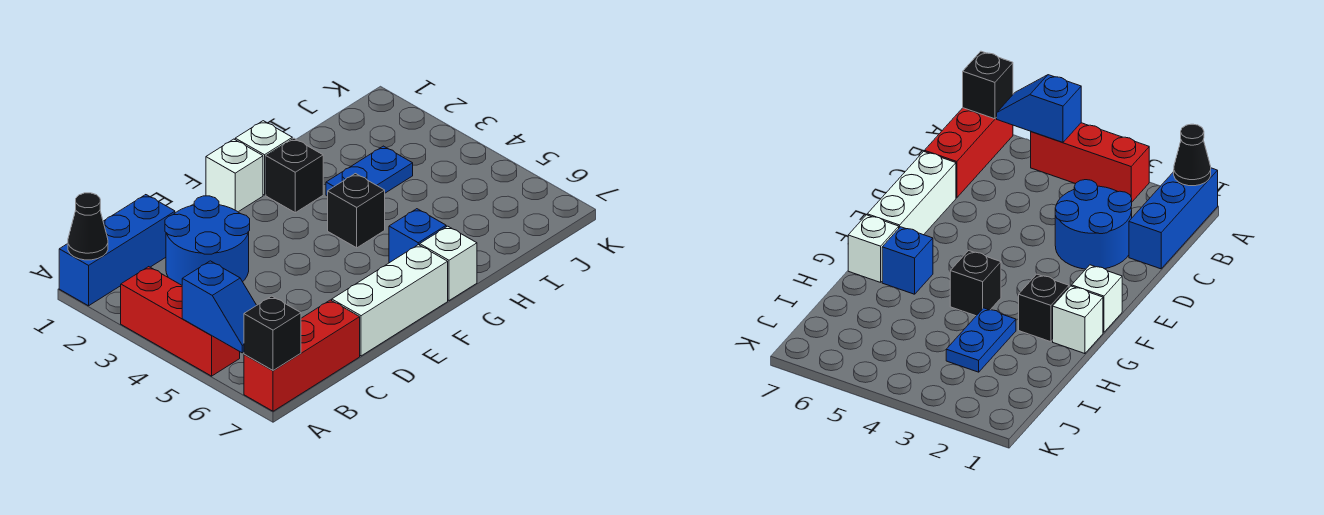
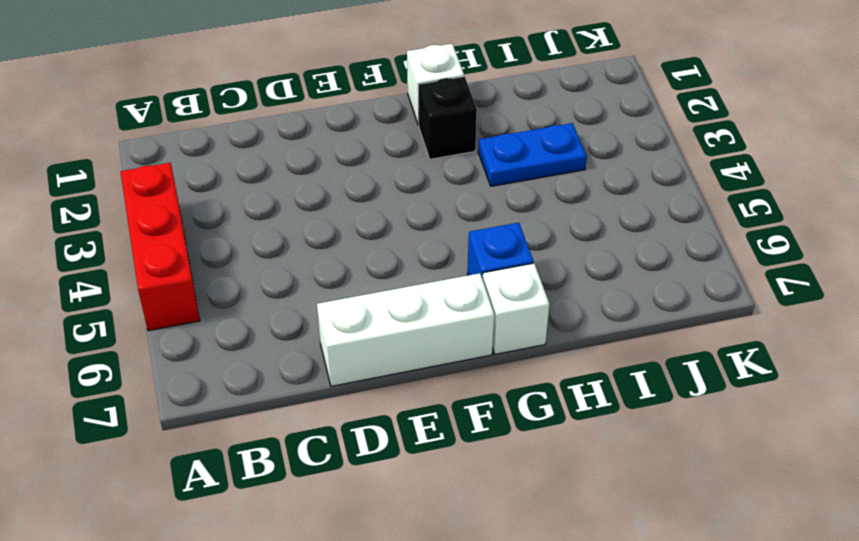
none -> blue brick A1:C1 level 1
none -> red brick A7:C7 level 1
none -> blue round brick C2:D3 level 1

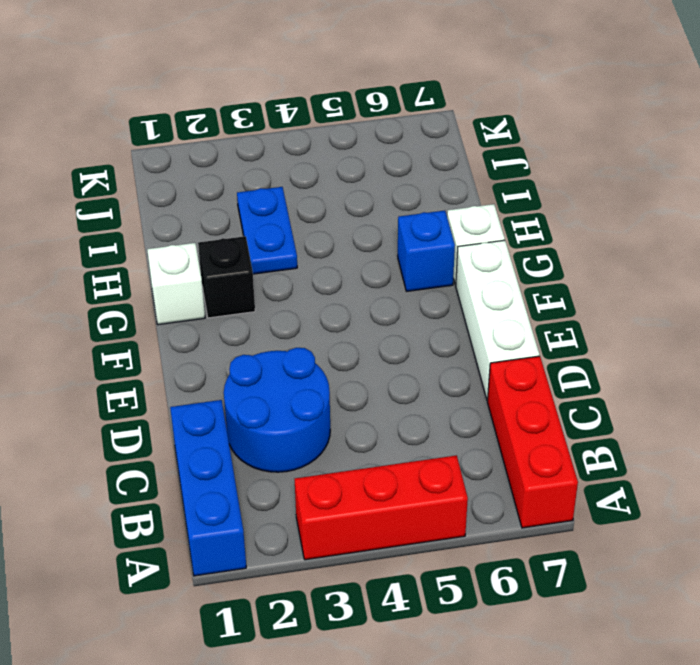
none -> white brick F1 level 1
none -> black brick G4 level 1
none -> black cone A1 level 2

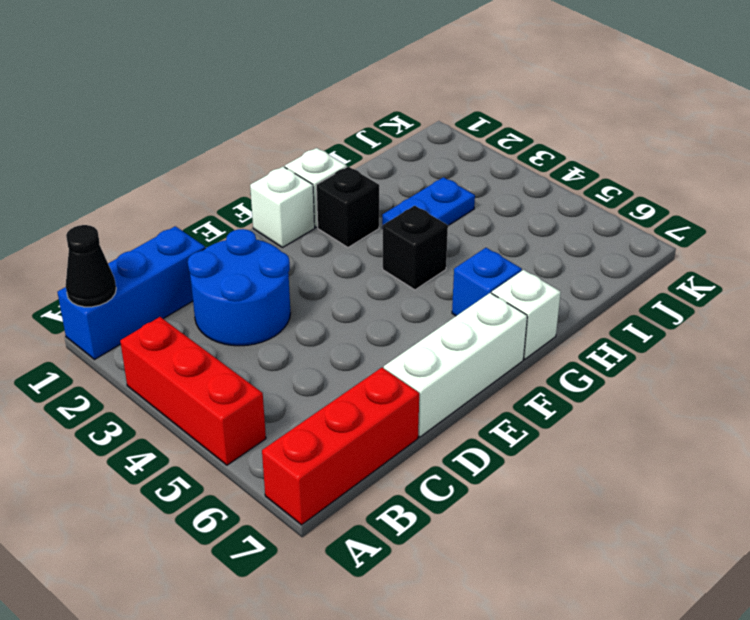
none -> blue slope A5:A6 level 2 top 5
none -> black brick A7 level 2

